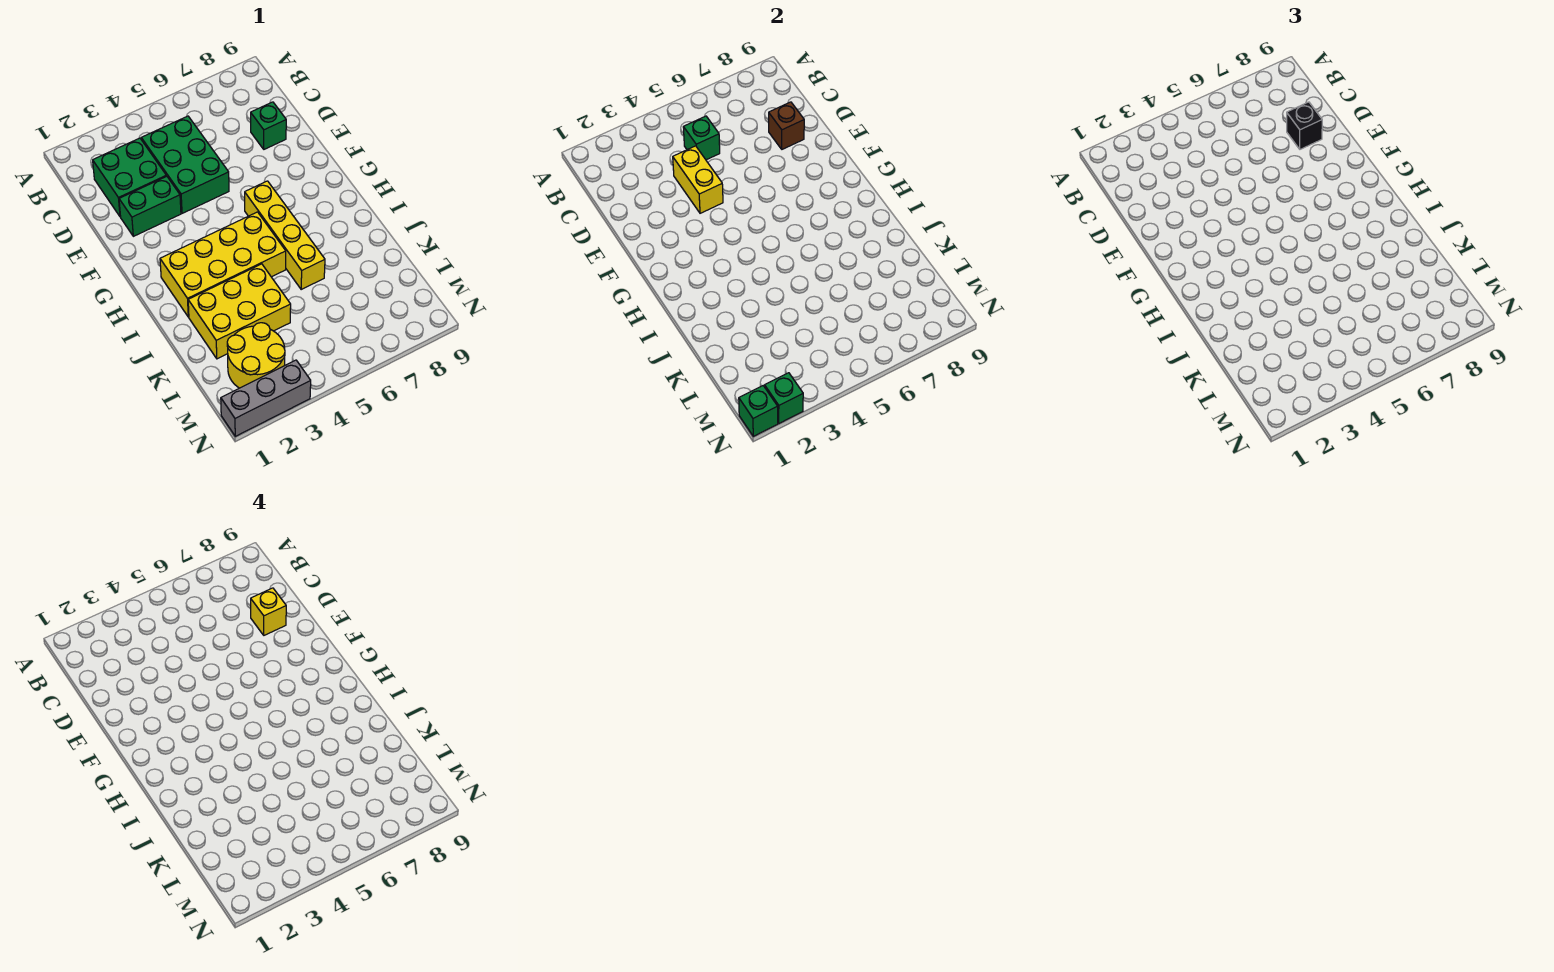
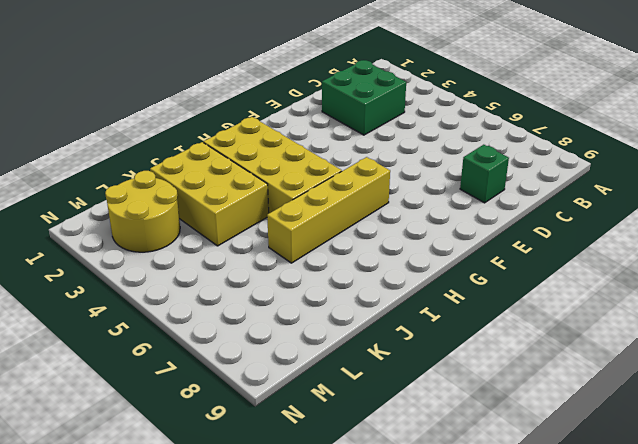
none -> green brick C4:E5 level 1
none -> green brick E2:E3 level 1
none -> grey brick N1:N3 level 1

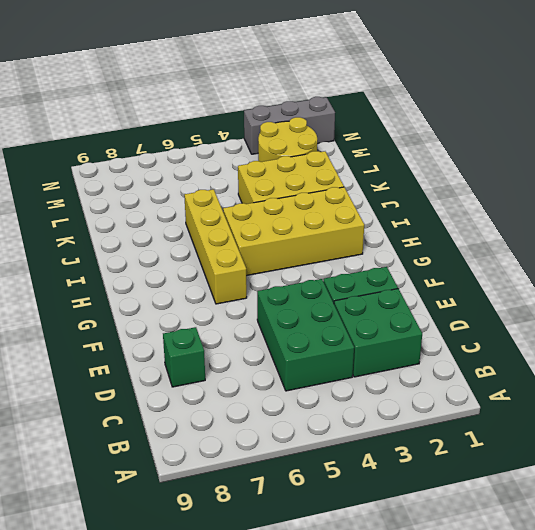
none -> green brick C5 level 2
none -> yellow brick D4:E4 level 2
none -> brown brick D8 level 2

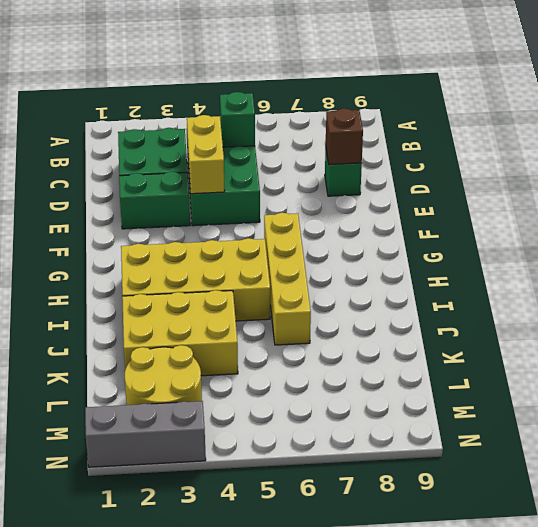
none -> green brick N1 level 2
none -> green brick N2 level 2
none -> black brick D8 level 3

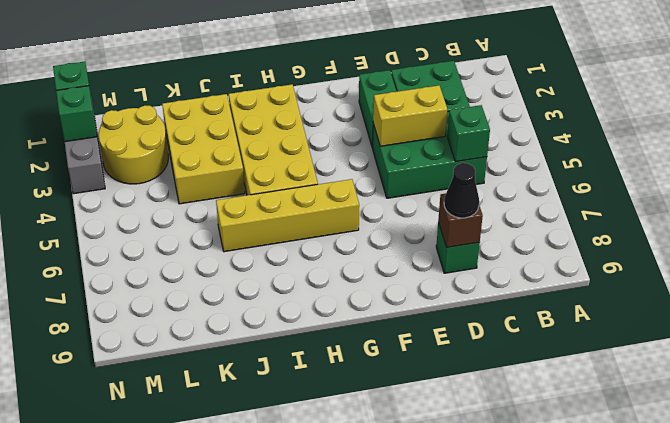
black cone D8 level 3 -> black brick D8 level 3
none -> yellow brick D8 level 4

